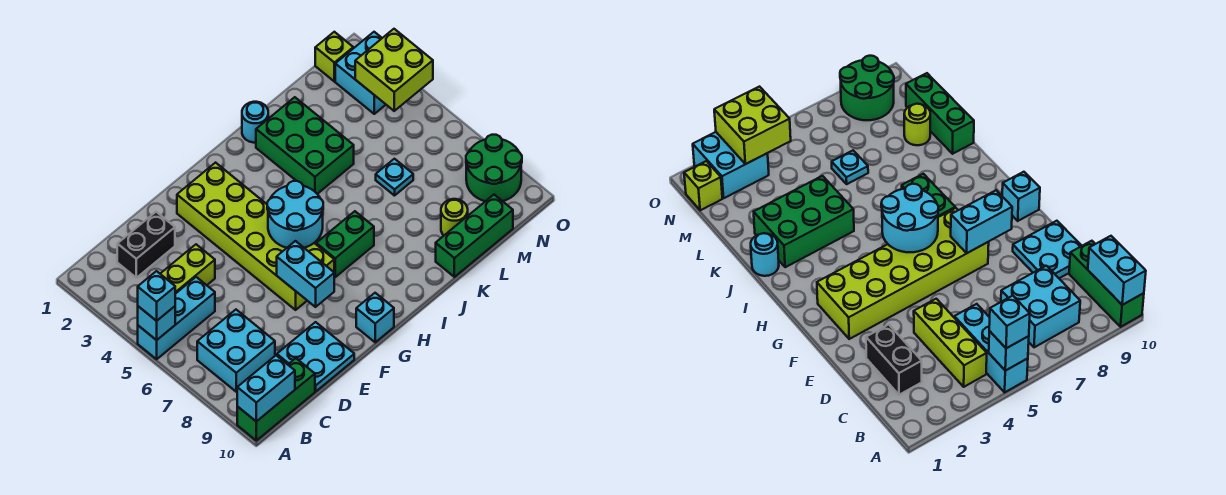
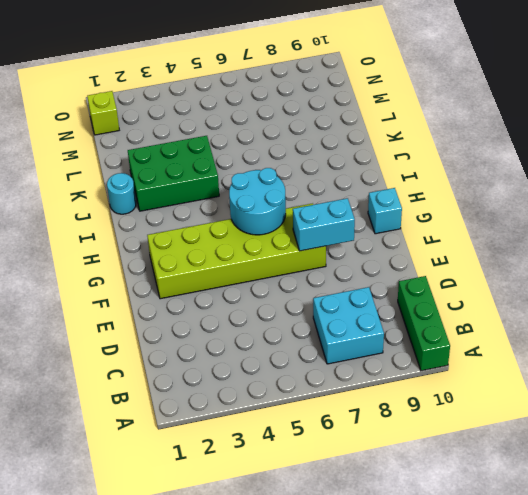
none -> cyan brick A5:C5 level 1
none -> lime brick B4:D4 level 1
none -> black brick C2:D2 level 1

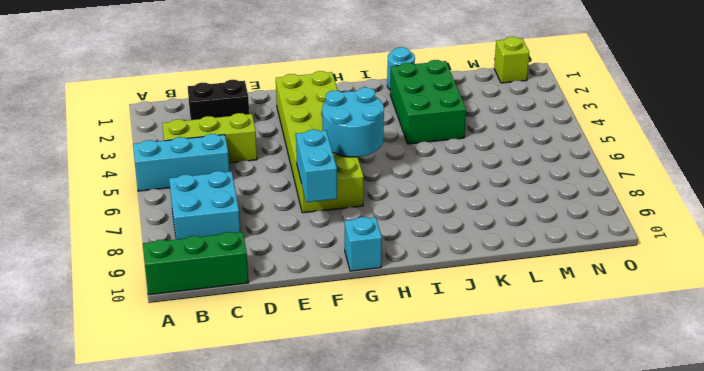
none -> cyan plate D9:E10 level 1
none -> green brick H7:I7 level 1
none -> green brick K10:M10 level 1

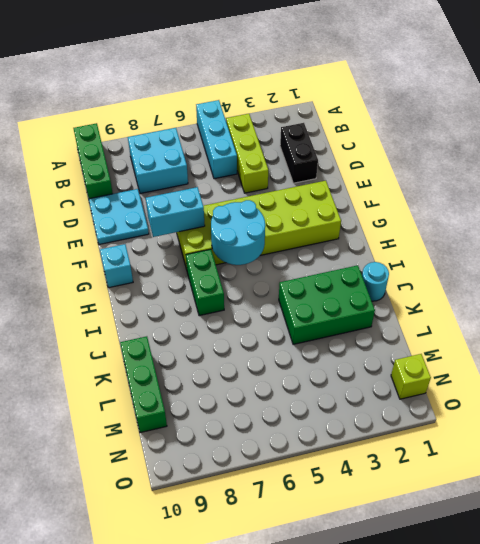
none -> cyan plate L6 level 1
none -> lime round brick L9 level 1
none -> cyan brick N2:O3 level 1

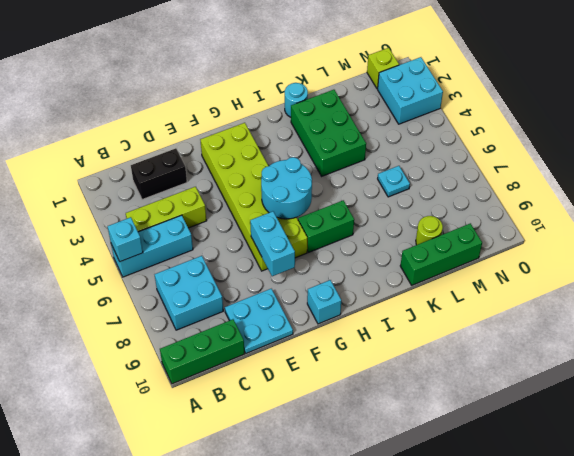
none -> green round brick N8:O9 level 1
none -> cyan brick A10:B10 level 2
none -> lime brick N3:O4 level 2

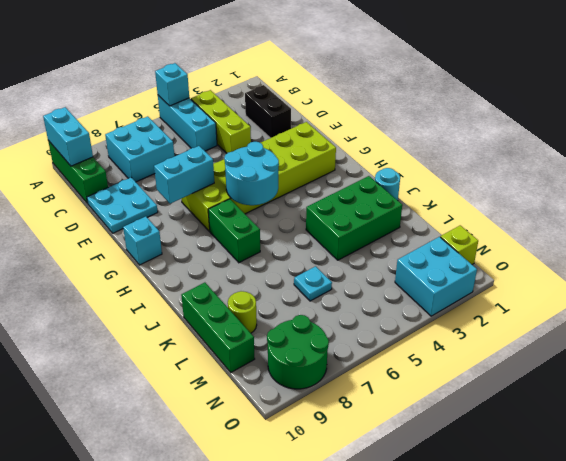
none -> lime brick N3:O4 level 2
none -> cyan brick A5 level 3

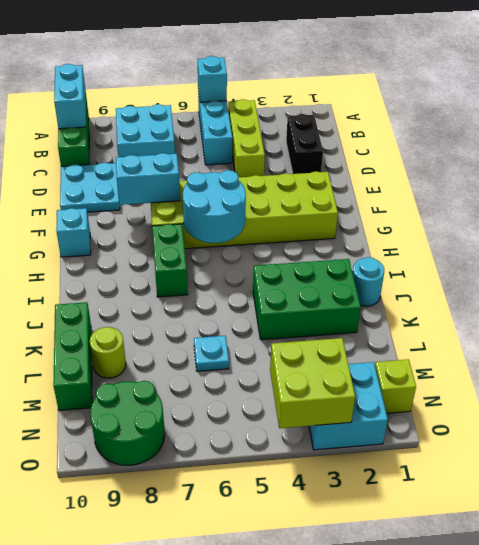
none -> cyan brick A5 level 3

